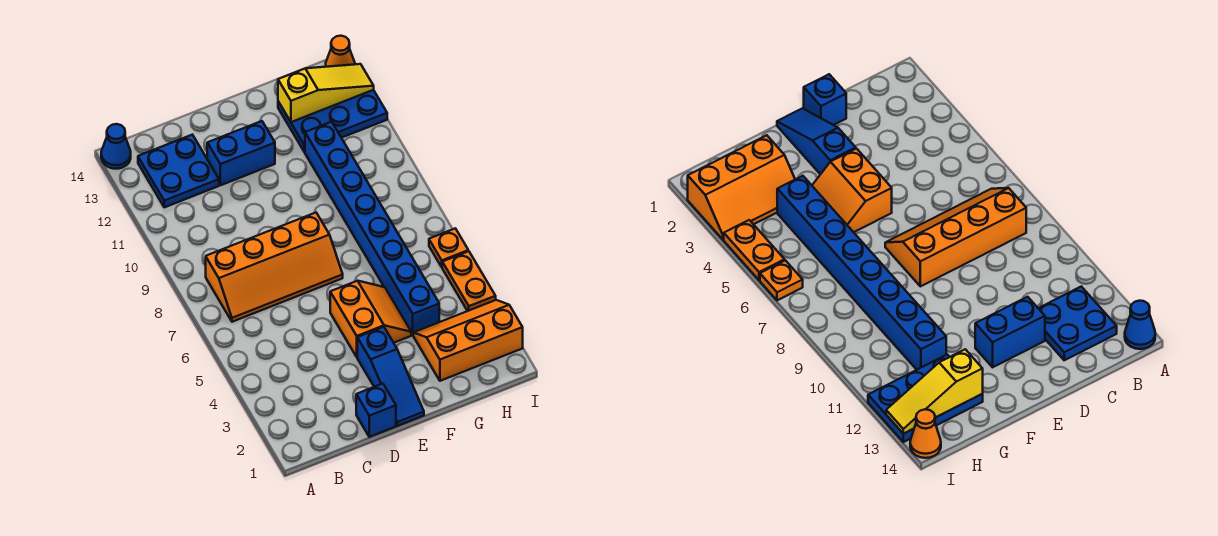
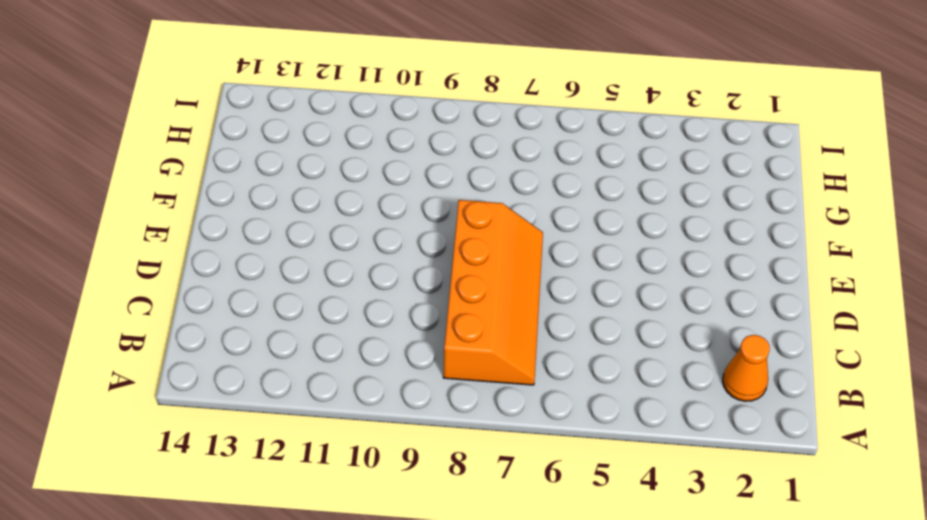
orange cone B2 level 1 -> orange cone I14 level 1
none -> blue cone A14 level 1
none -> blue plate B12:C13 level 1
none -> blue brick D1 level 1

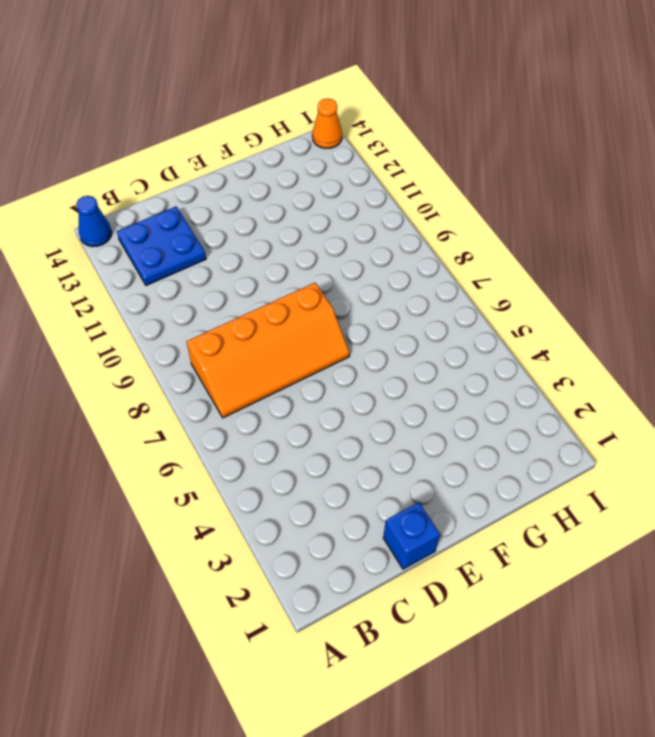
none -> blue brick D12:E12 level 1
none -> blue slope E1:E3 level 1 top 3
none -> orange slope E4:F5 level 1 top E

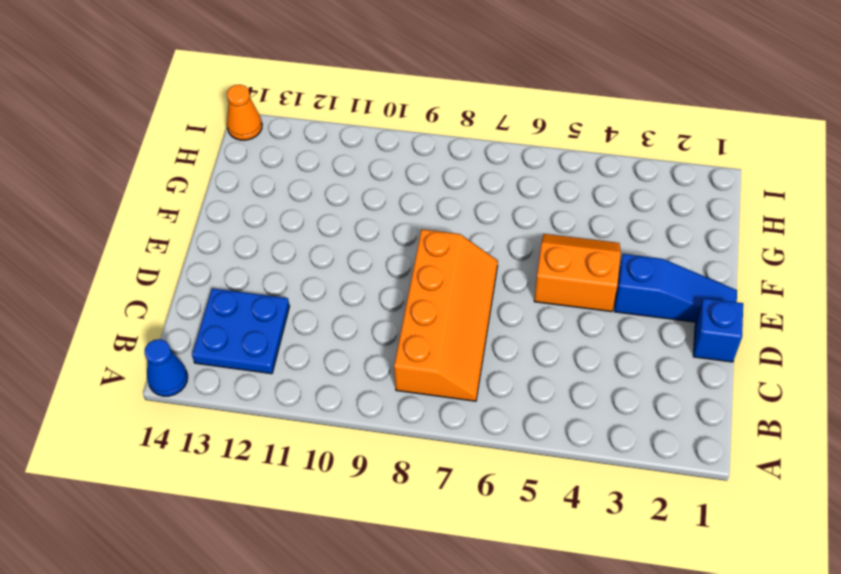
none -> blue brick D12:E12 level 1
none -> orange slope G2:I3 level 1 top 2
none -> blue brick G4:G11 level 1

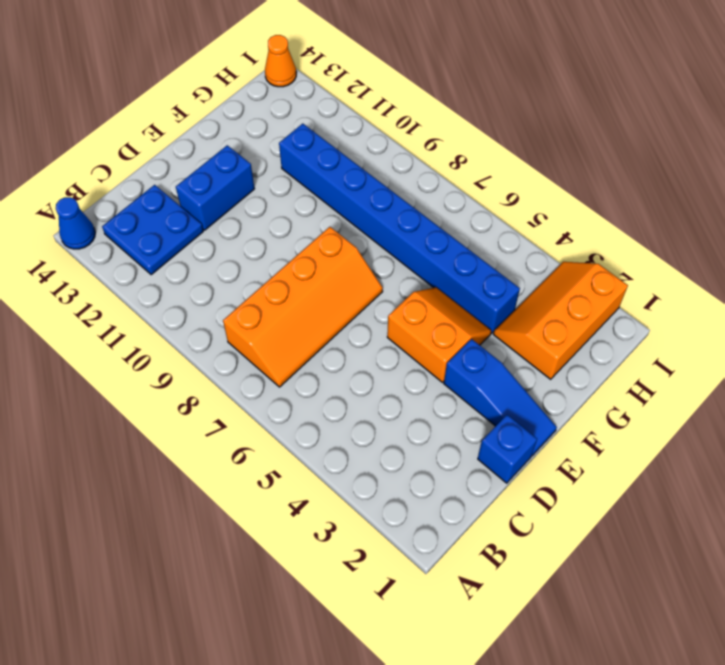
none -> blue plate G12:I13 level 1
none -> orange plate I4:I5 level 1
none -> orange plate I6 level 1

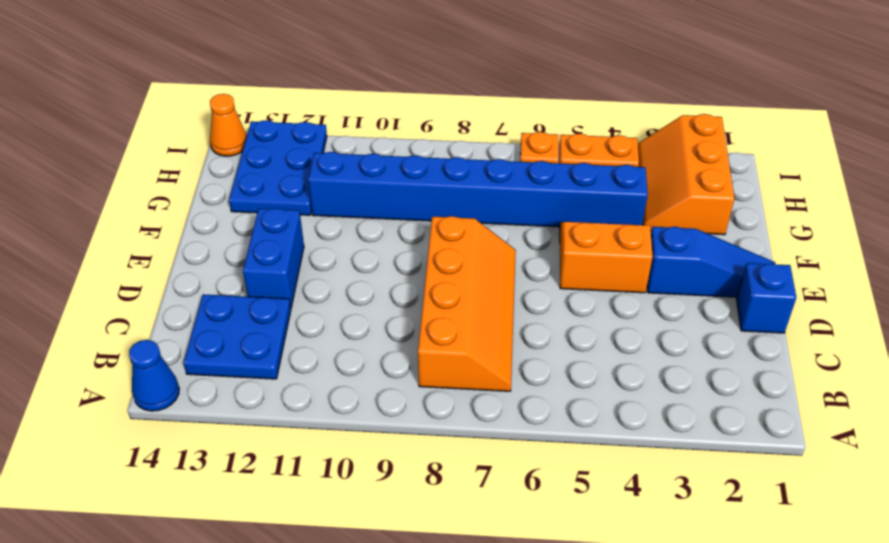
none -> yellow slope G13:I13 level 2 top G

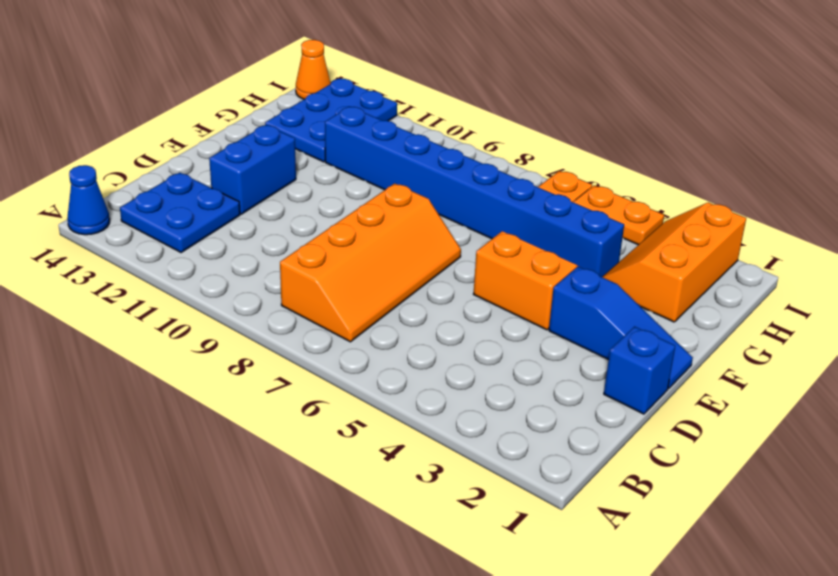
none -> yellow slope G13:I13 level 2 top G

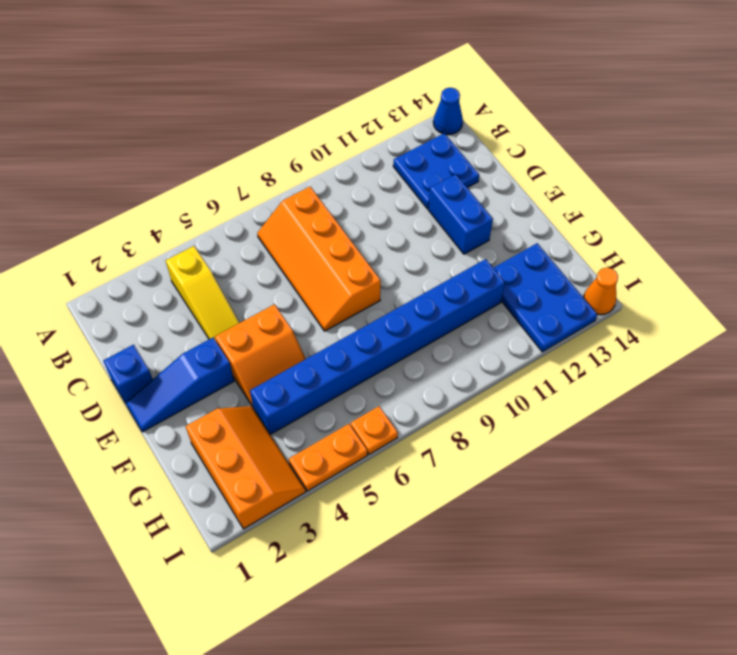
yellow slope B4:D4 level 1 top B -> yellow slope G13:I13 level 2 top G

